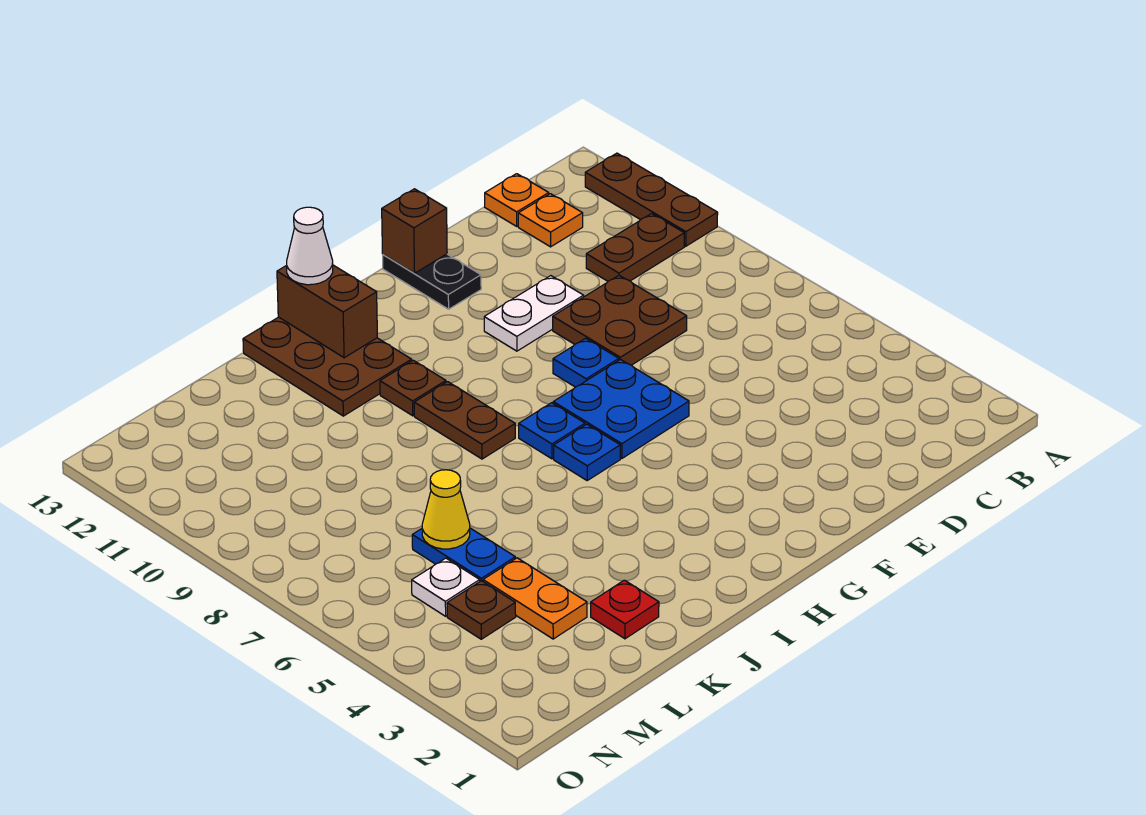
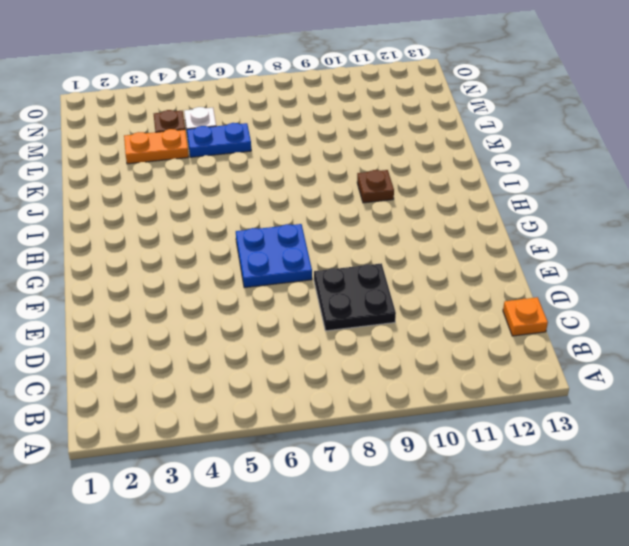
black plate D8:E9 level 1 -> brown plate D8:E9 level 1
none -> brown plate A10:A12 level 1
none -> brown plate B10:C10 level 1
none -> orange plate C12 level 1

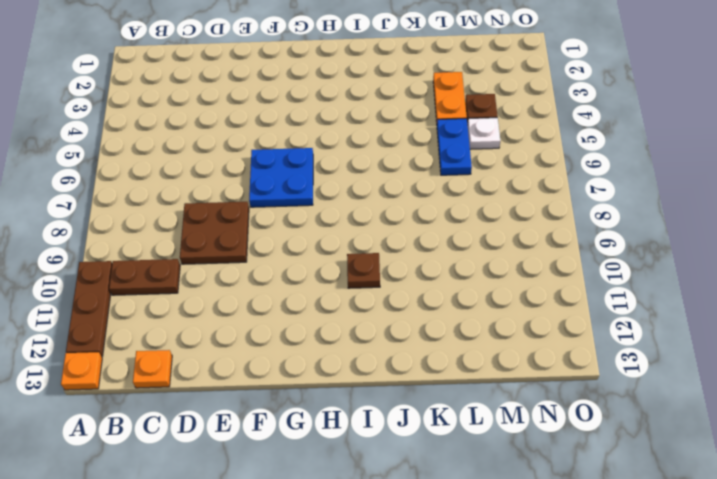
orange plate A13 level 1 -> orange plate C12 level 1
none -> white plate E10:F10 level 1
none -> blue plate F8 level 1
none -> black plate F12:F13 level 1

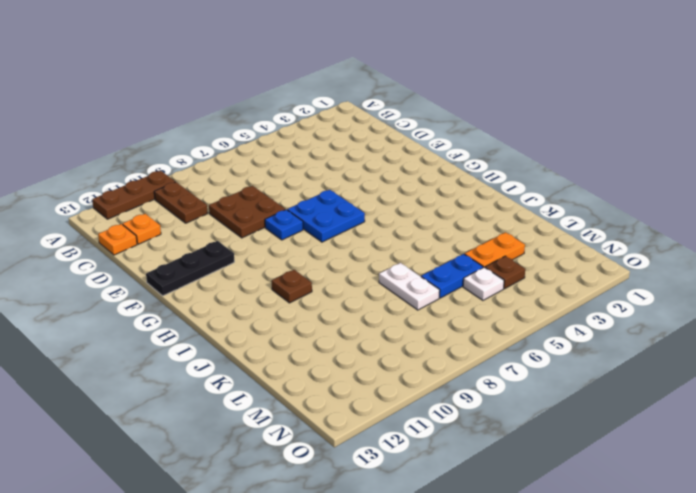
black plate F11:F13 level 1 -> black plate F12:F13 level 1
white plate K7:L7 level 1 -> white plate E10:F10 level 1
none -> blue plate H6 level 1
none -> blue plate H7 level 1
none -> brown plate I8:I9 level 1

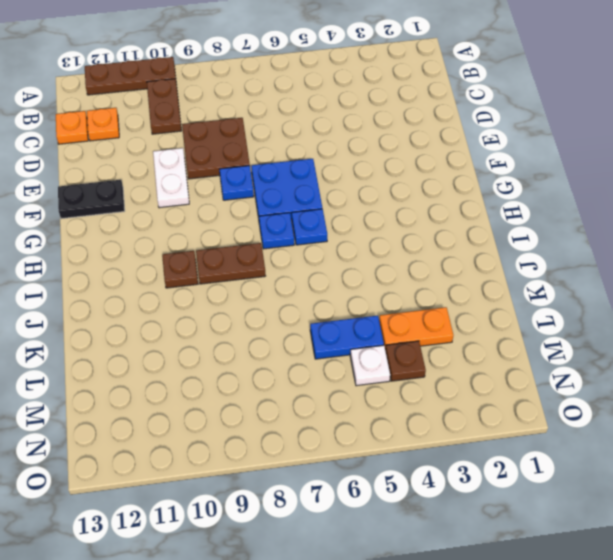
none -> brown plate I11:J13 level 1
none -> red plate K2 level 1
none -> brown brick F13 level 2

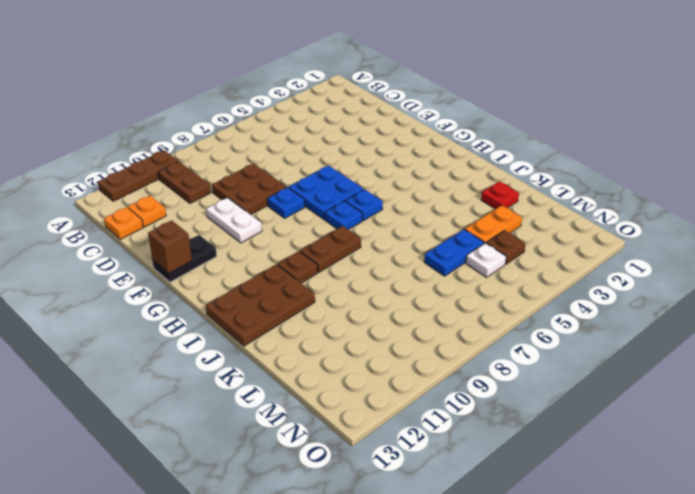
none -> brown brick I12:I13 level 2
none -> yellow cone L6 level 2
none -> white cone I13 level 3

